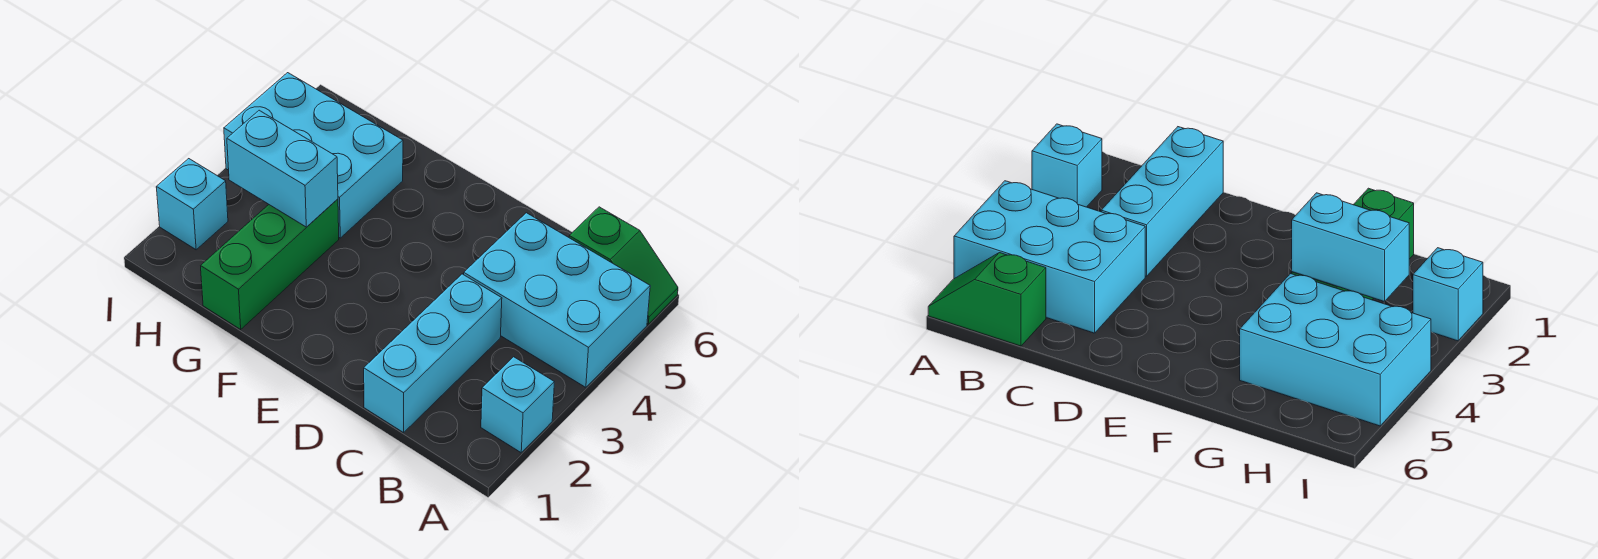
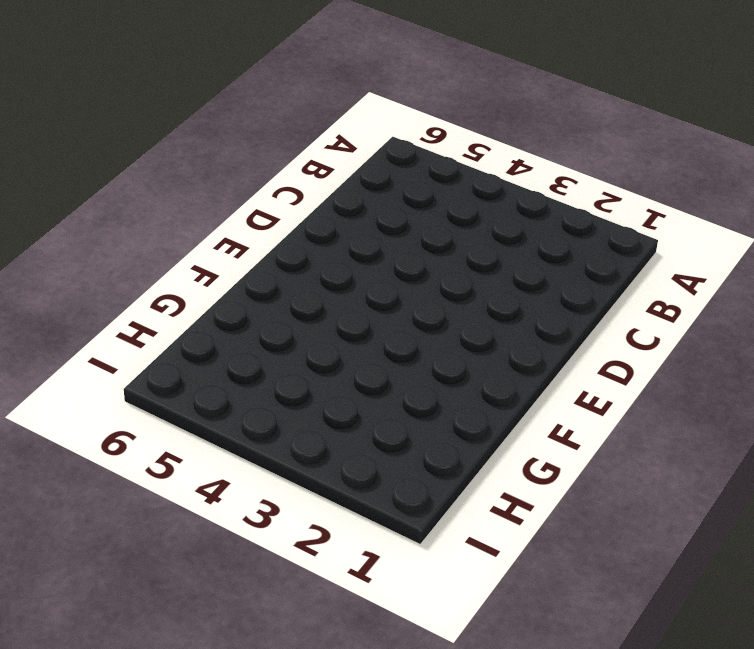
none -> cyan brick A2 level 1
none -> cyan brick A4:C5 level 1

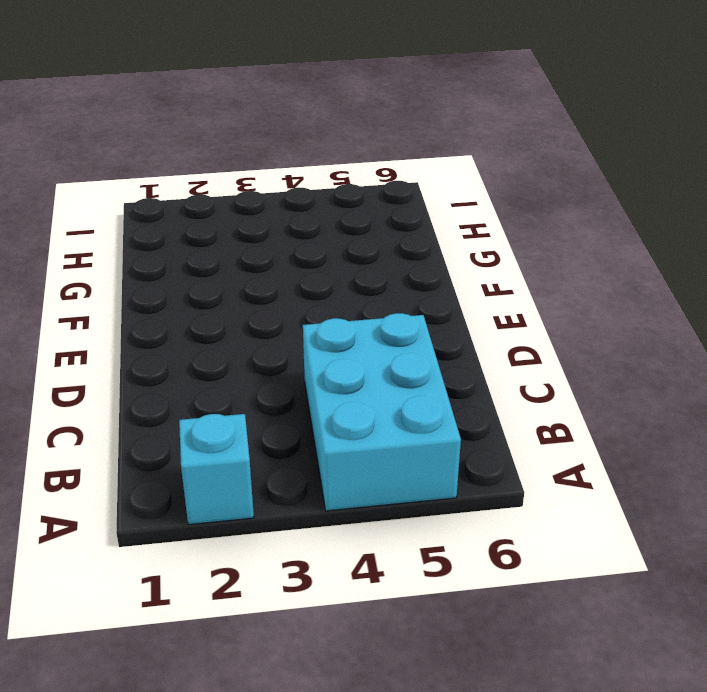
none -> green slope A6:B6 level 1 top B
none -> cyan brick C1:C3 level 1

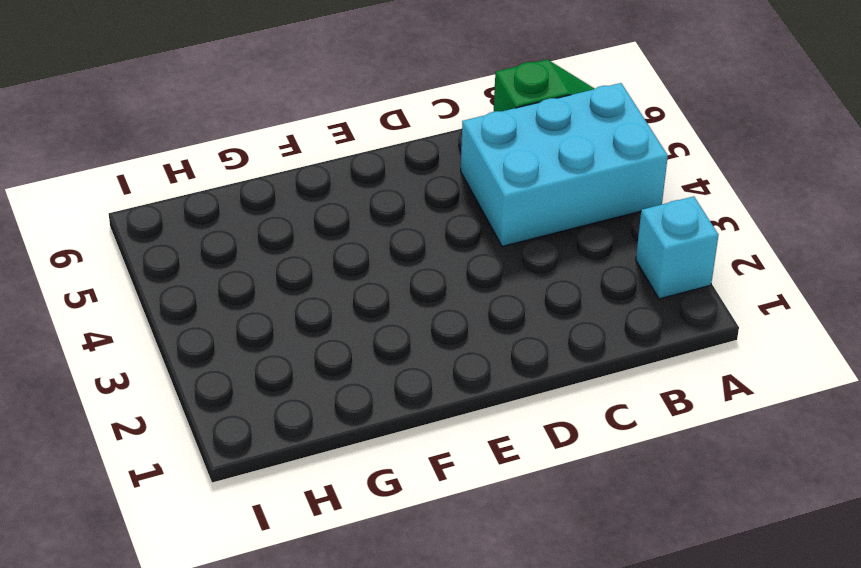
none -> cyan brick C1:C3 level 1
none -> green brick G1:G3 level 1

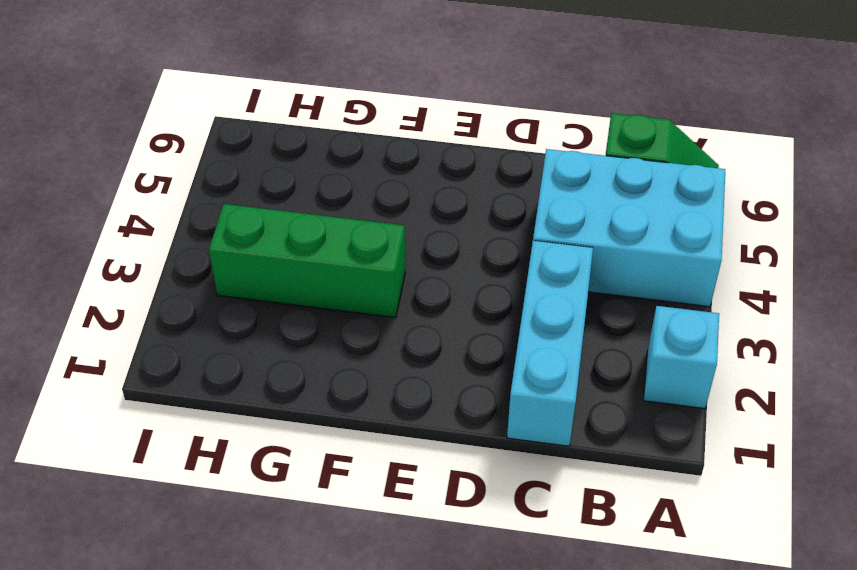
green brick F3:H3 level 1 -> green brick G1:G3 level 1
none -> cyan brick G4:I5 level 1
none -> cyan brick I2 level 1

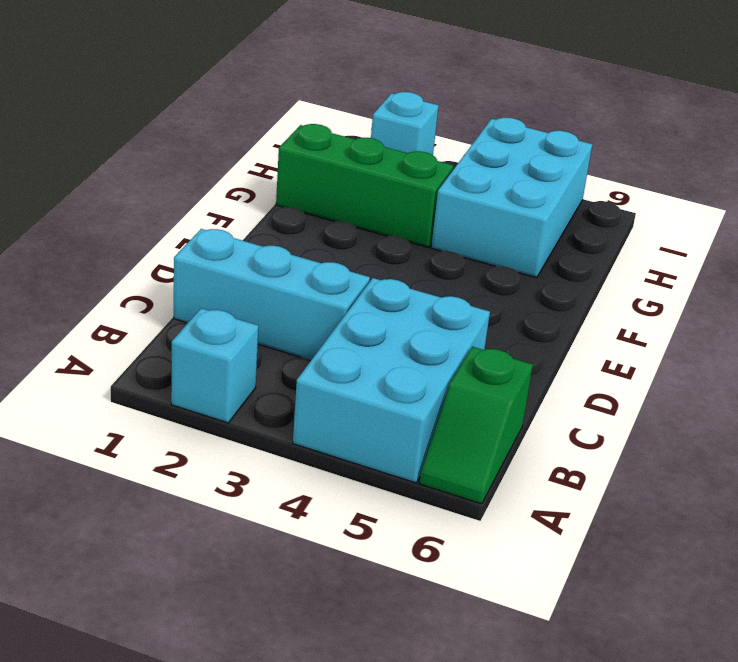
none -> cyan brick G3:H3 level 2

